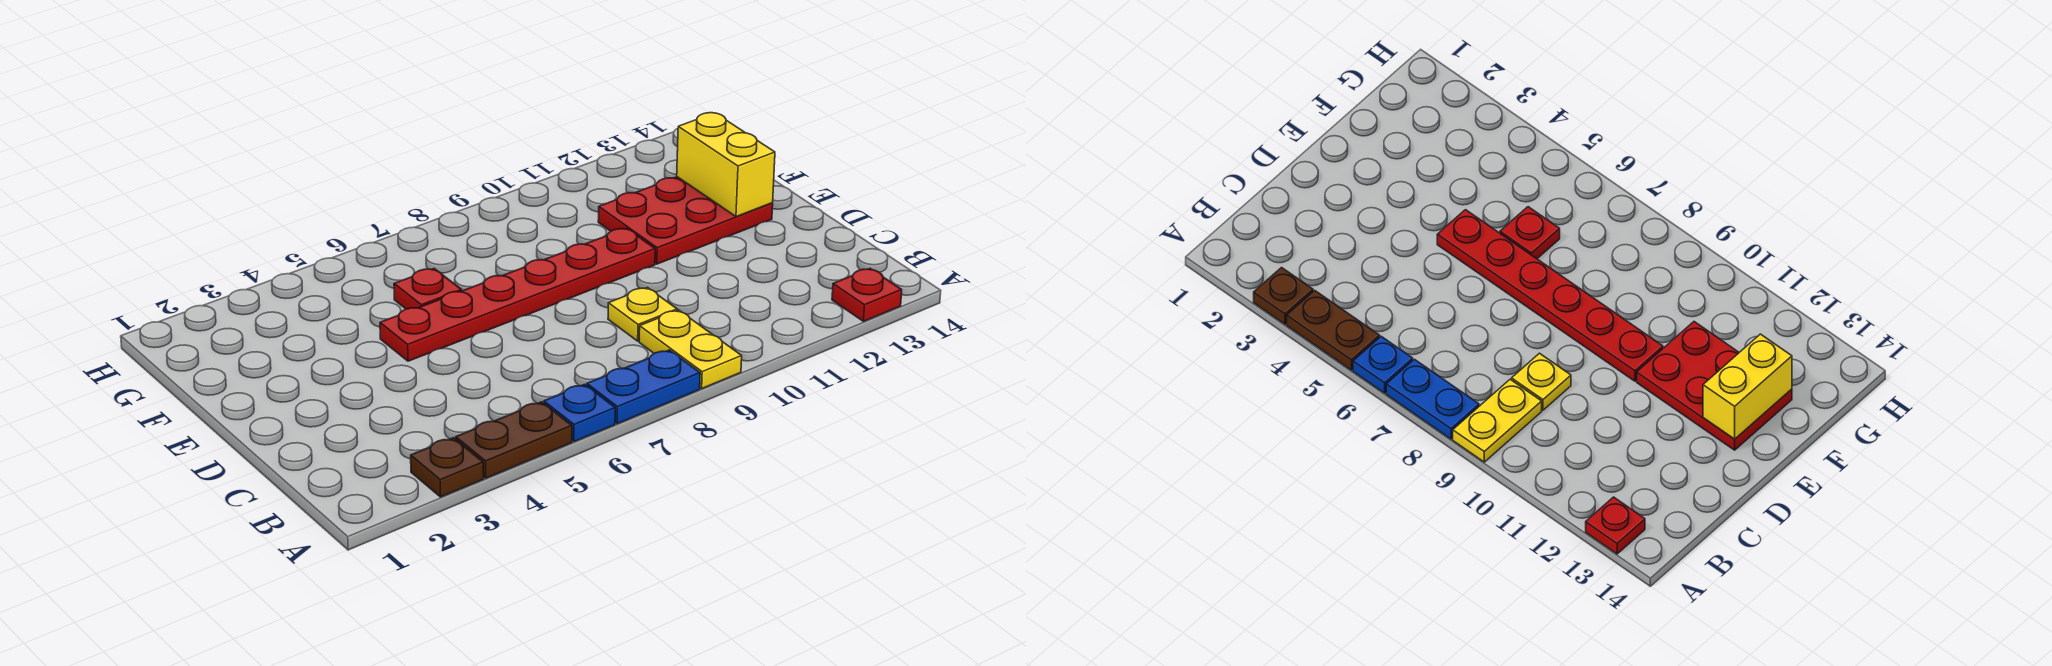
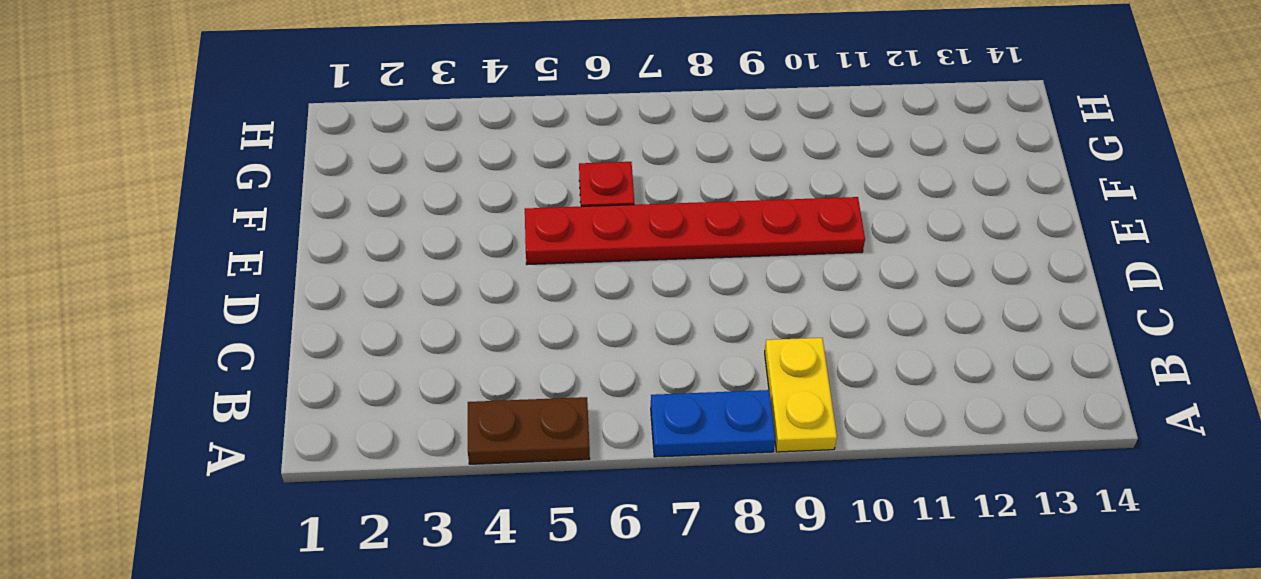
none -> brown plate A3 level 1
none -> blue plate A6 level 1

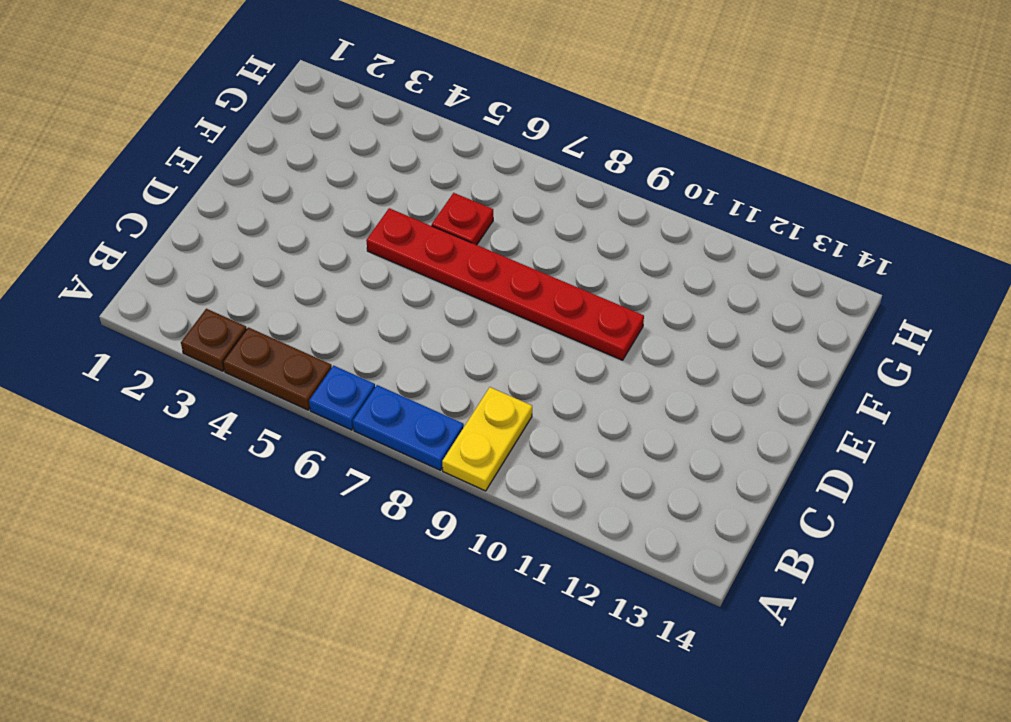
none -> red plate A13 level 1
none -> yellow plate C9 level 1

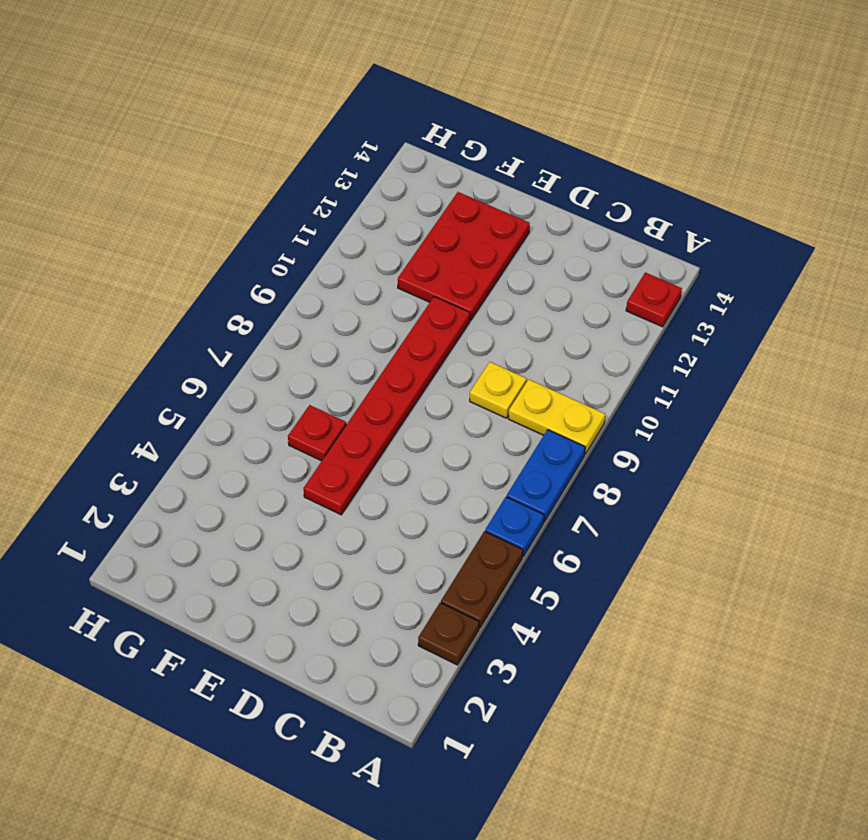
none -> yellow brick E13:F13 level 2

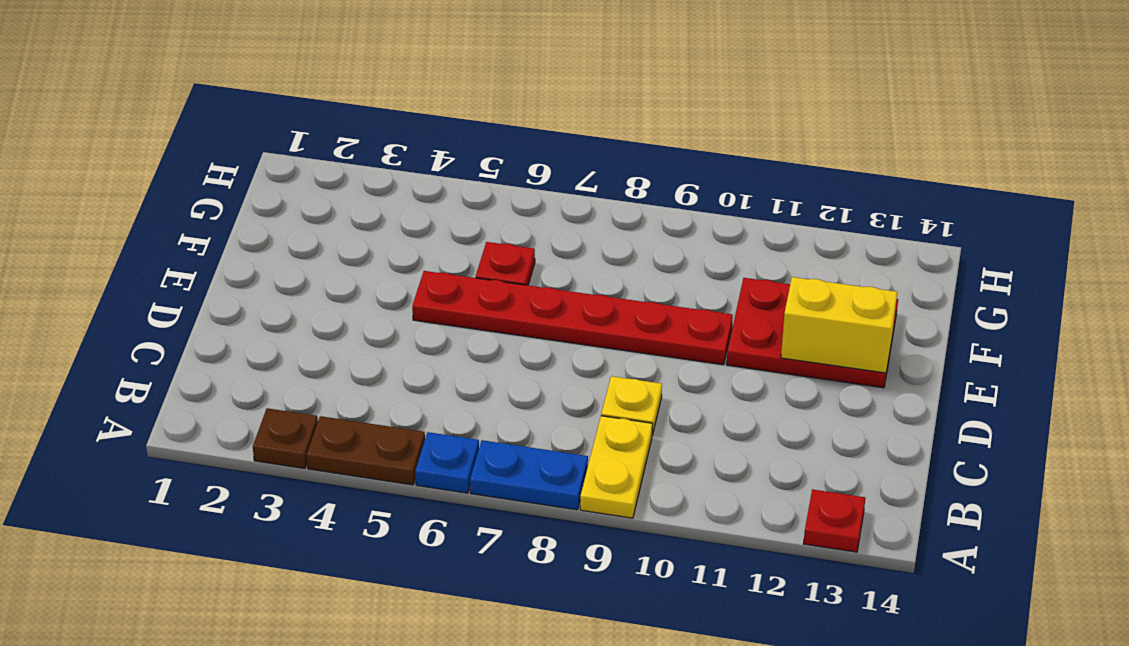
yellow brick E12:E13 level 2 -> yellow brick E13:F13 level 2

